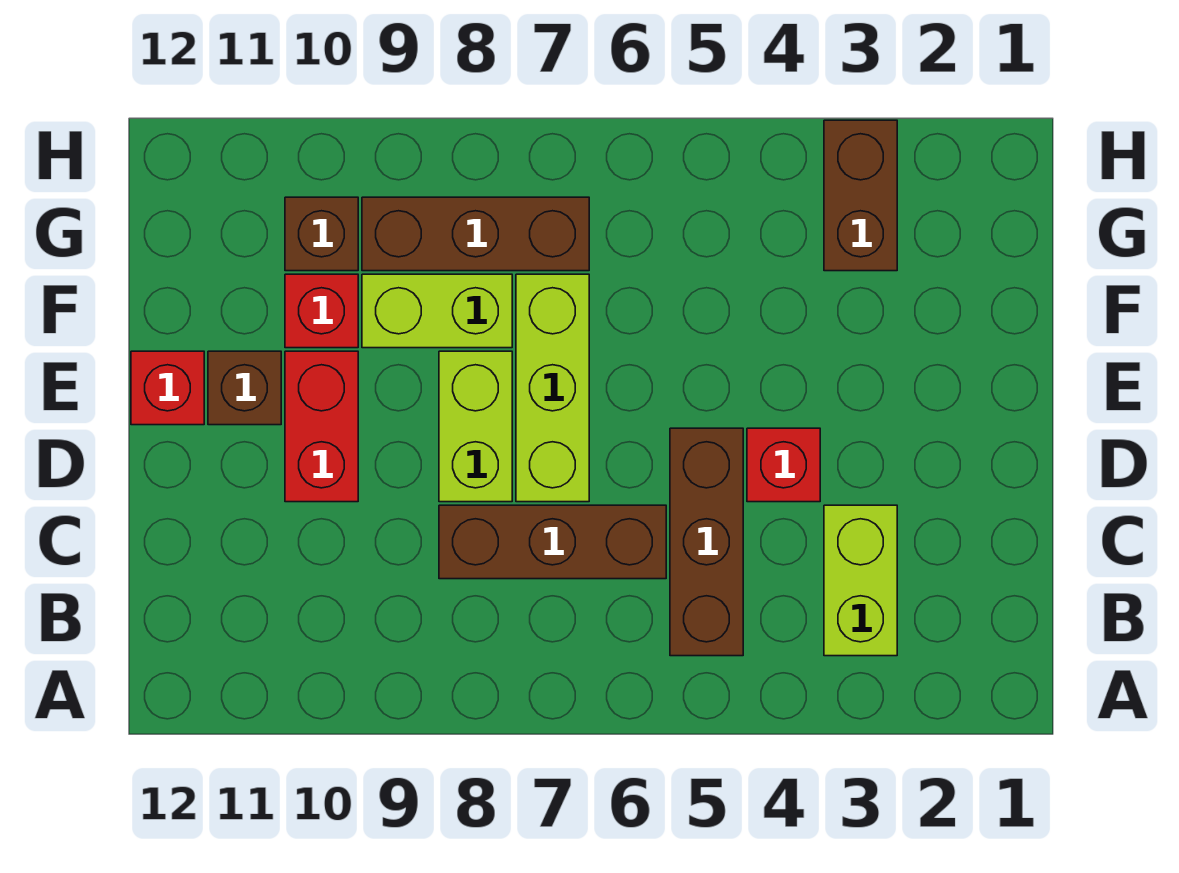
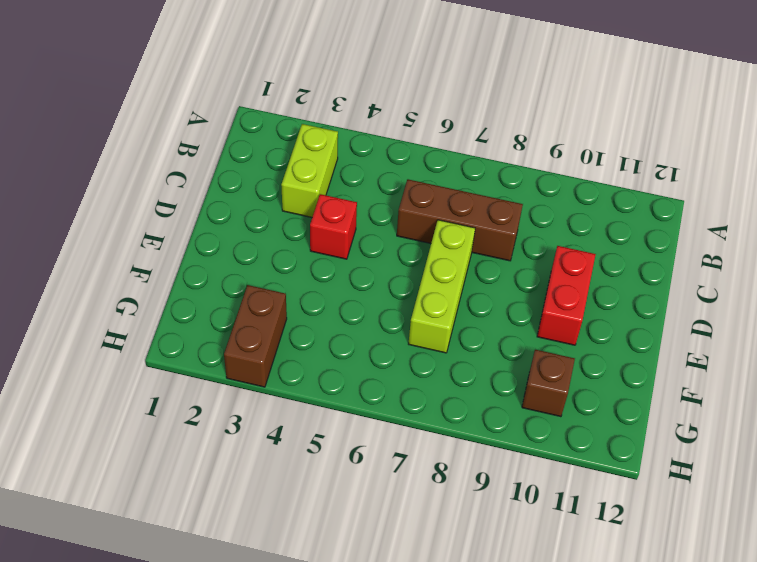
none -> brown brick B5:D5 level 1
none -> lime brick D8:E8 level 1
none -> brown brick E11 level 1

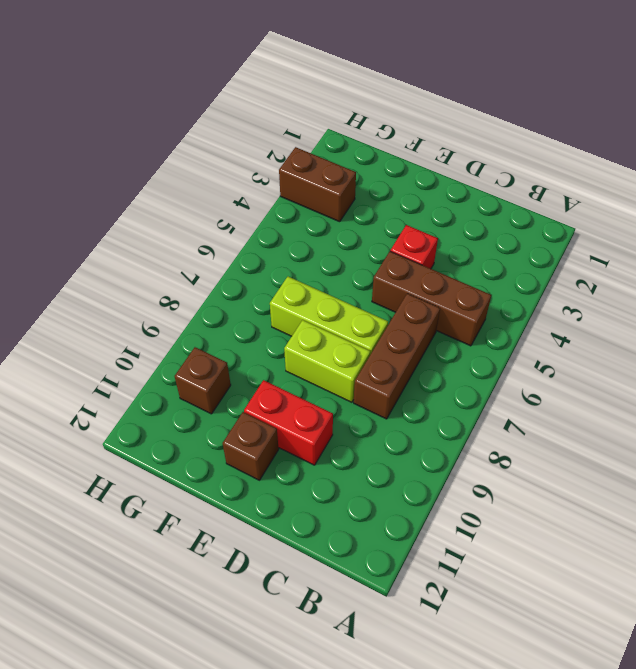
none -> lime brick B3:C3 level 1
none -> red brick E12 level 1
none -> lime brick F8:F9 level 1

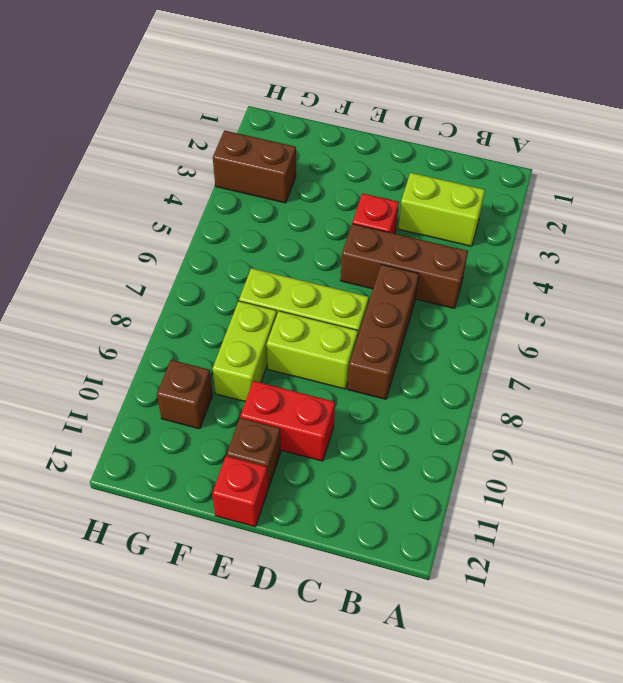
none -> red brick F10 level 1
none -> brown brick G7:G9 level 1

